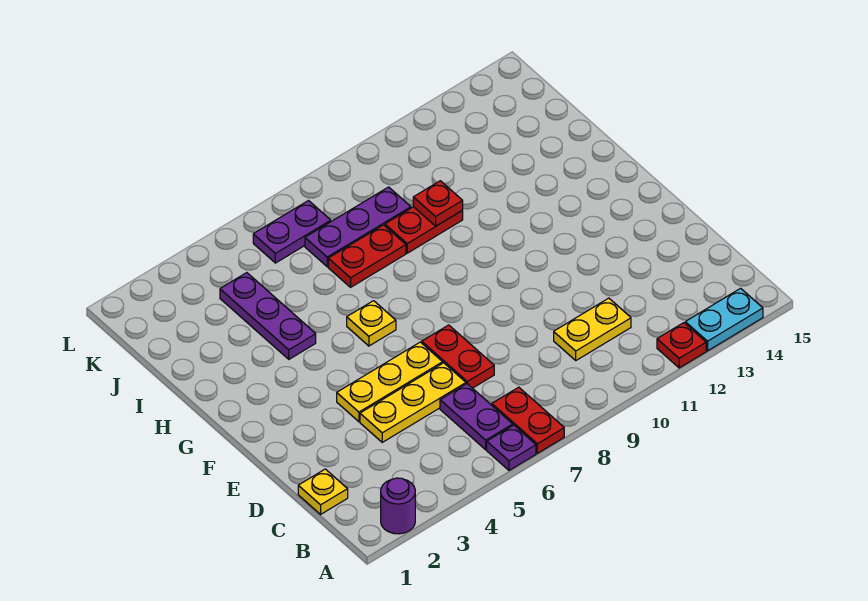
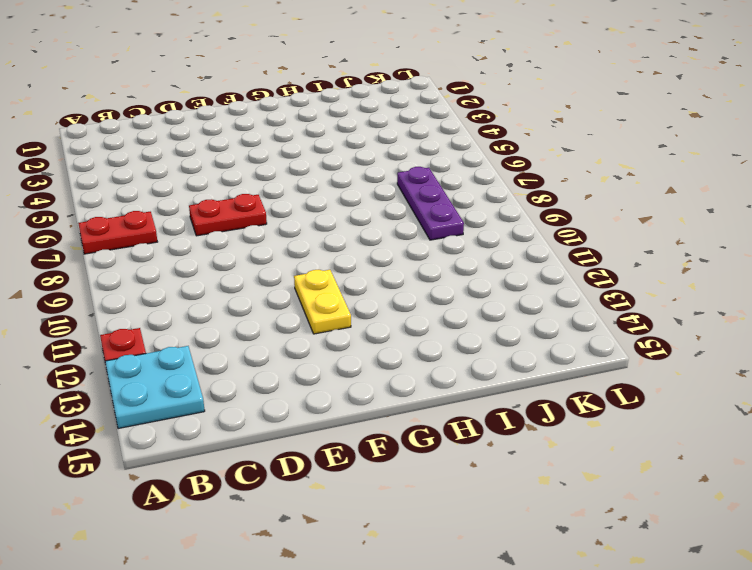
cyan plate A13:B14 level 1 -> cyan plate A13:A14 level 1
yellow plate F11:F12 level 1 -> yellow plate C10:C11 level 1
none -> purple round brick A2 level 1
none -> purple plate A6 level 1
none -> purple plate B6:C6 level 1

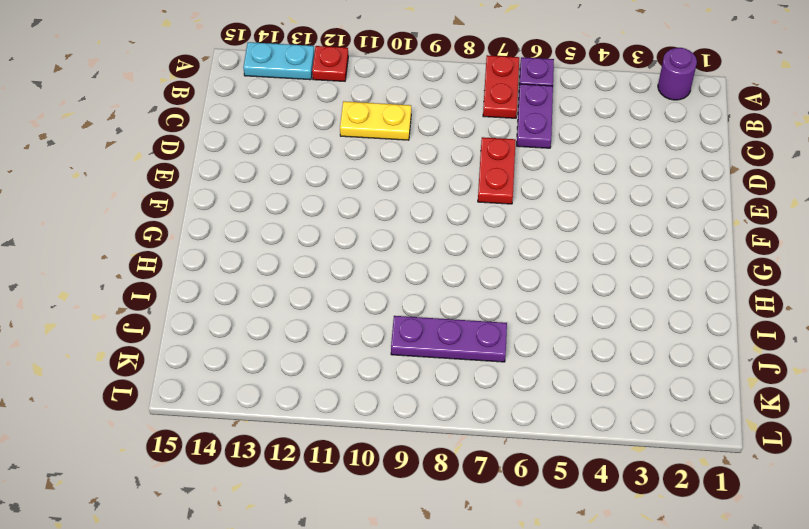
none -> yellow plate C1 level 1
none -> yellow plate D4:D6 level 1
none -> yellow plate E4:E6 level 1

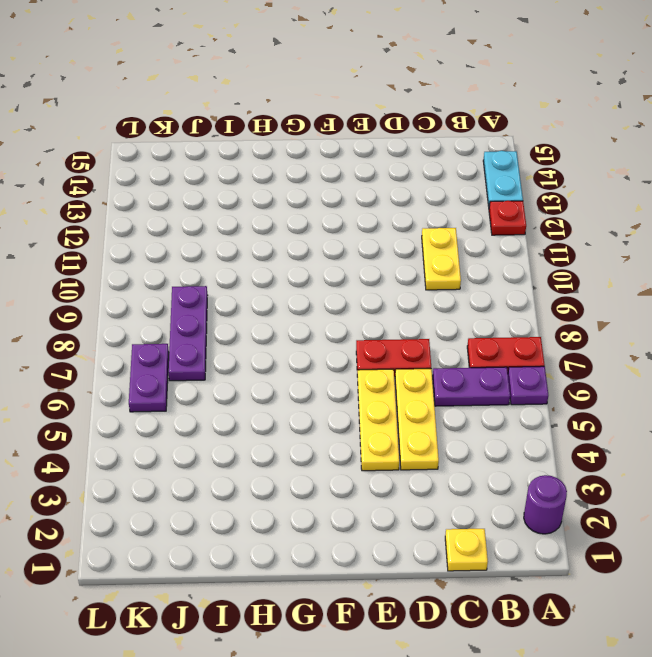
none -> yellow plate G6 level 1
none -> purple plate H4:J4 level 1
none -> red plate I7:I8 level 1

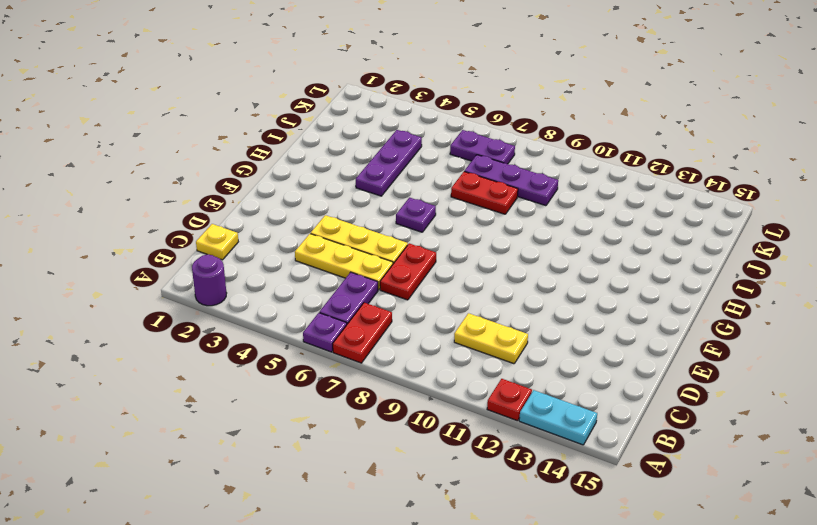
purple plate G6 level 1 -> yellow plate G6 level 1
none -> red plate I9:I10 level 1
none -> red plate I10 level 2

